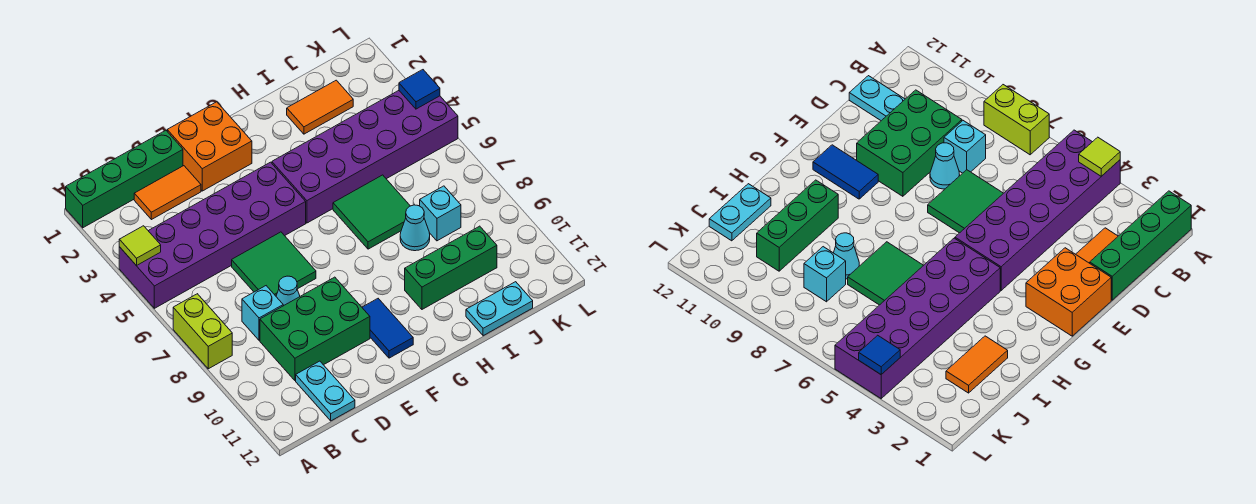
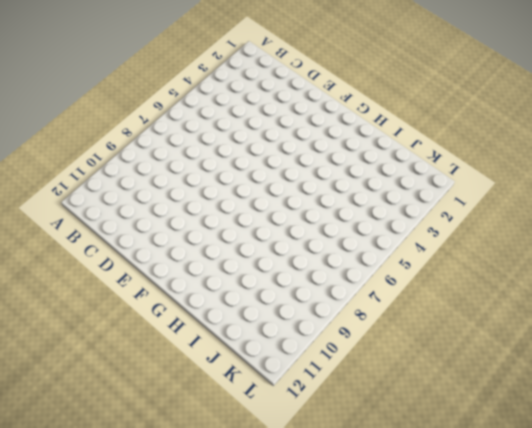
none -> green brick A1:D1 level 1
none -> purple brick A4:F5 level 1
none -> lime brick A7:A8 level 1

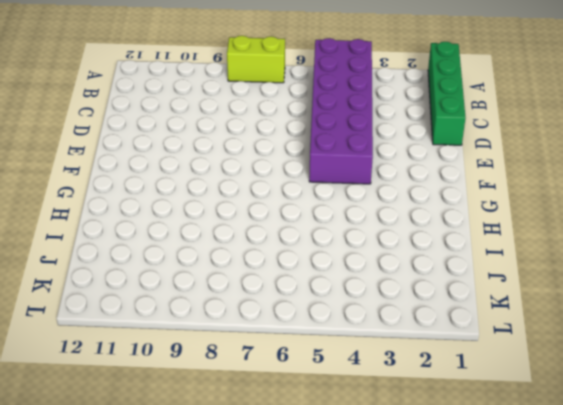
none -> orange tile C2:D2 level 1
none -> cyan brick C8 level 1
none -> green brick C9:E10 level 1

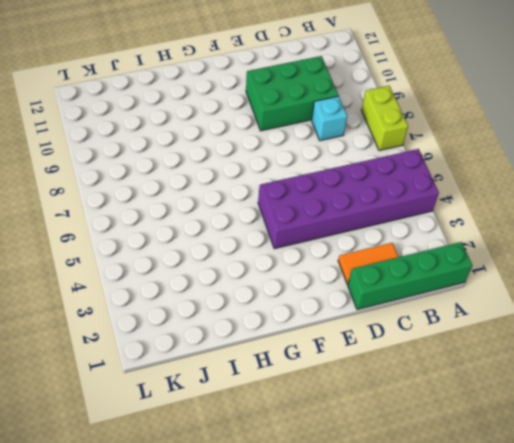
none -> cyan plate C11:C12 level 1
none -> green tile D6:E7 level 1
none -> cyan cone D8 level 1

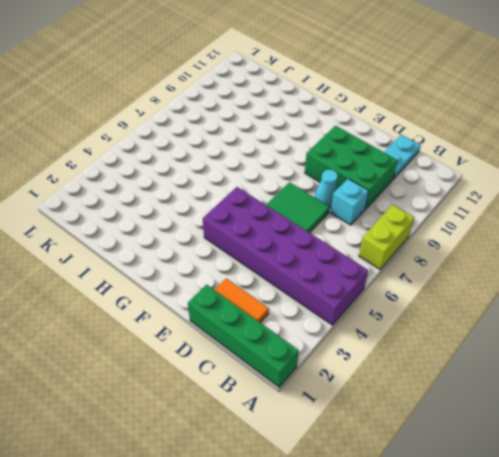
none -> orange brick E1:F2 level 1
none -> blue tile F10:F11 level 1
none -> purple brick G4:L5 level 1

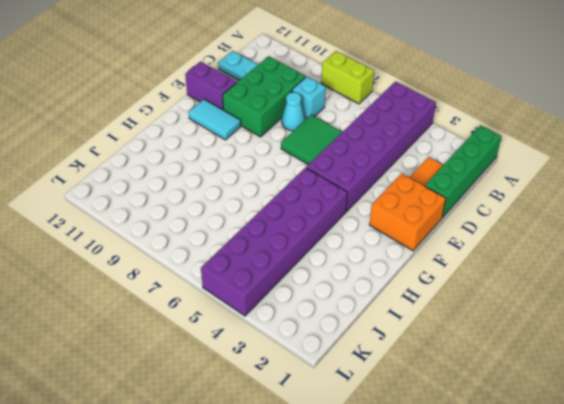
purple brick E11:E12 level 1 -> none
cyan tile F10:F11 level 1 -> blue tile F10:F11 level 1
none -> green tile H6:I7 level 1
none -> green brick H10:J10 level 1
none -> orange tile I2:J2 level 1

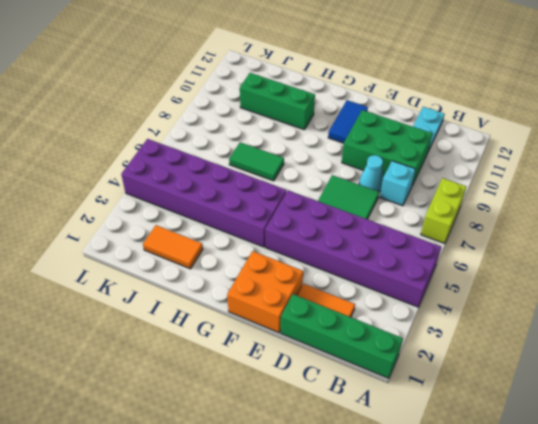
green tile H7:I7 level 1 -> green tile H6:I7 level 1
none -> cyan cone I8 level 1
none -> cyan plate I12:J12 level 1
none -> cyan brick J8 level 1

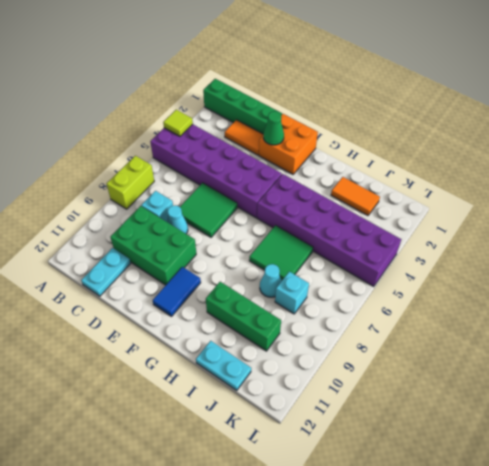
green cone E2 level 2 -> none
none -> blue tile L4 level 2

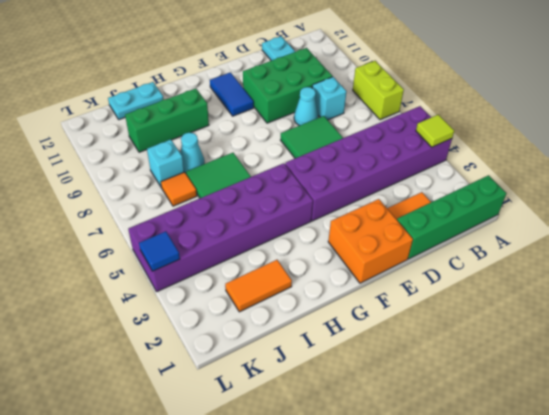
orange tile J7 level 1 -> none

